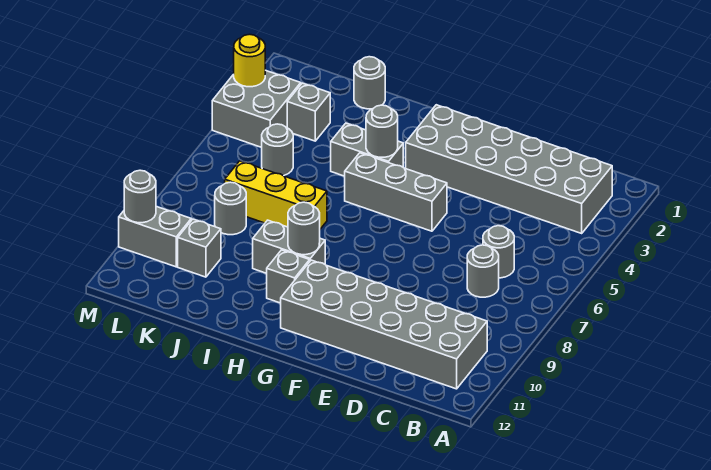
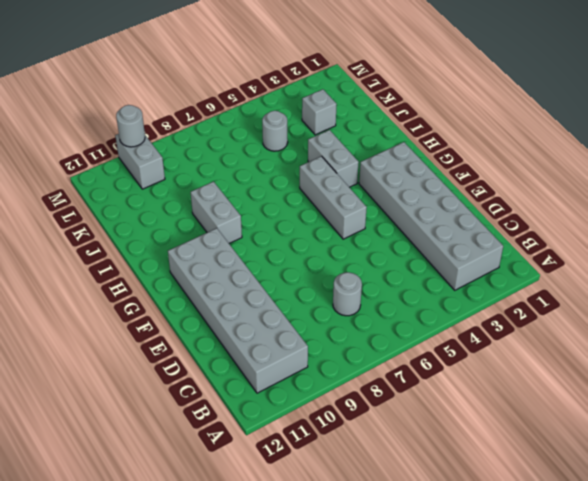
none -> grey round brick C6 level 1
none -> grey brick H10 level 1
none -> yellow brick I7:K7 level 1

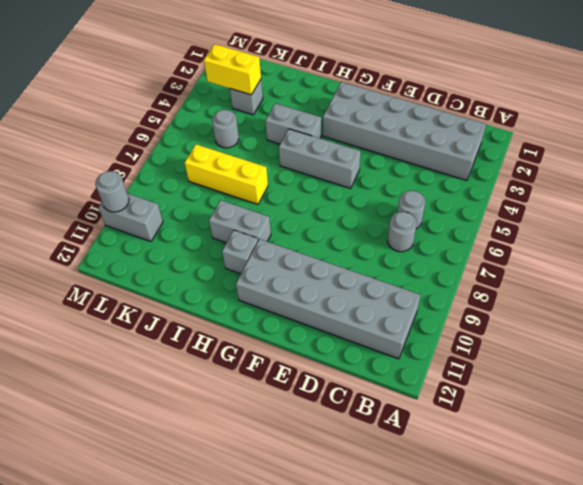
yellow brick K3:L3 level 2 -> none
none -> grey round brick J1 level 1
none -> grey round brick K8 level 1
none -> grey brick K10 level 1

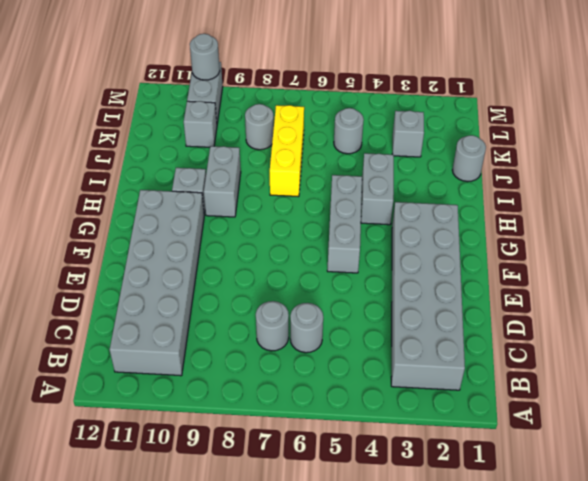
none -> grey brick L3:M4 level 1
none -> grey round brick H4 level 2
none -> grey round brick H9 level 2

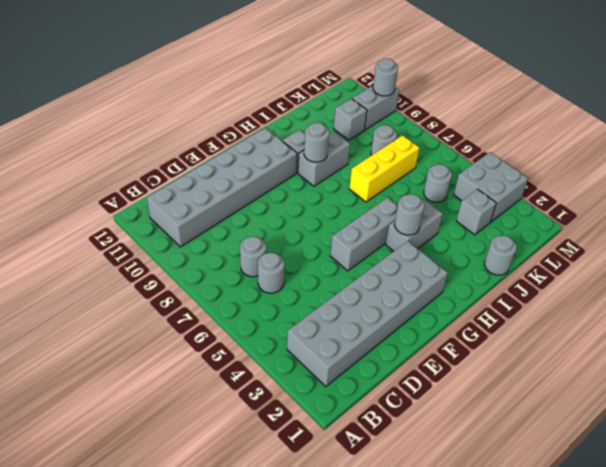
none -> yellow round brick M3 level 2

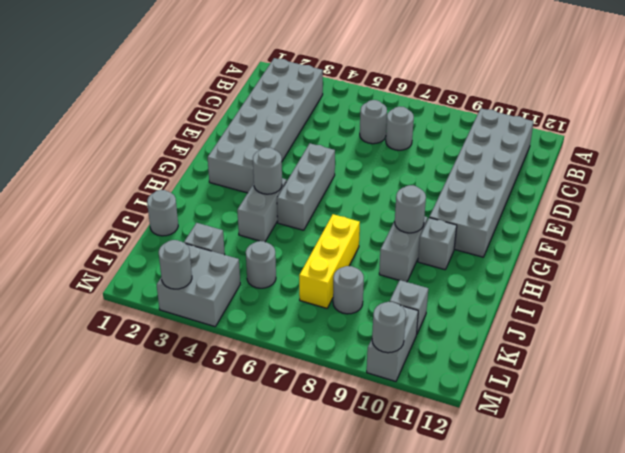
grey round brick M3 level 2 -> yellow round brick M3 level 2

